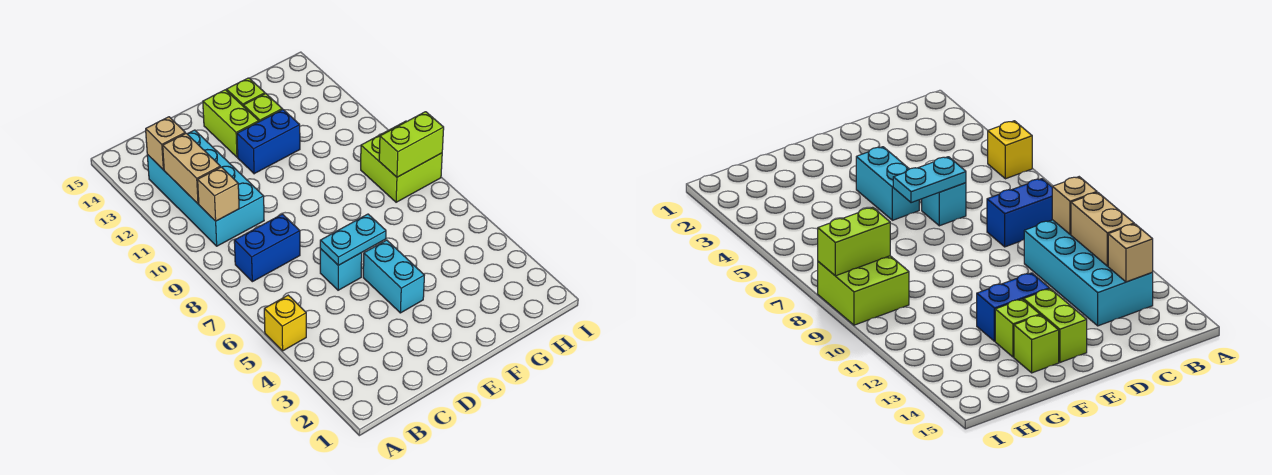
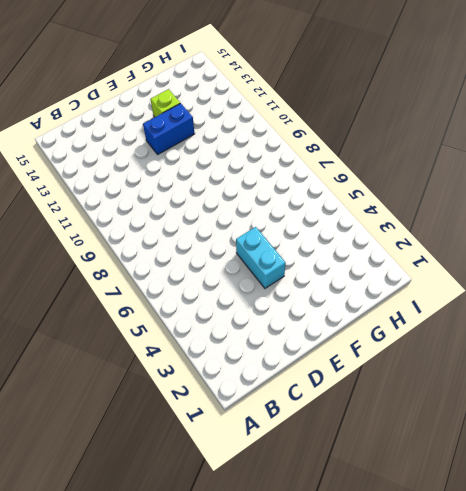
none -> yellow brick A5 level 1
none -> blue brick B8:C8 level 1
none -> cyan brick B10:C13 level 1

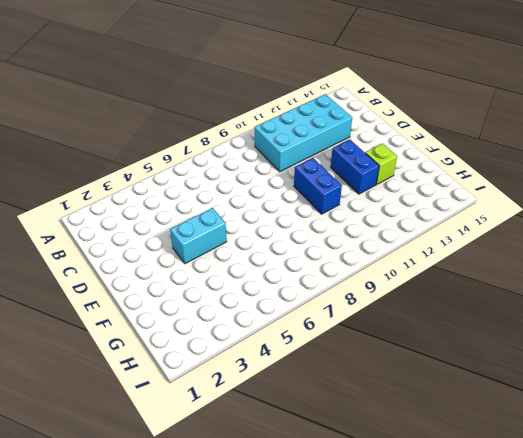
blue brick E10:F10 level 1 -> blue brick B8:C8 level 1
none -> yellow brick A5 level 1
none -> cyan brick D6 level 1
none -> lime brick E13:E14 level 1

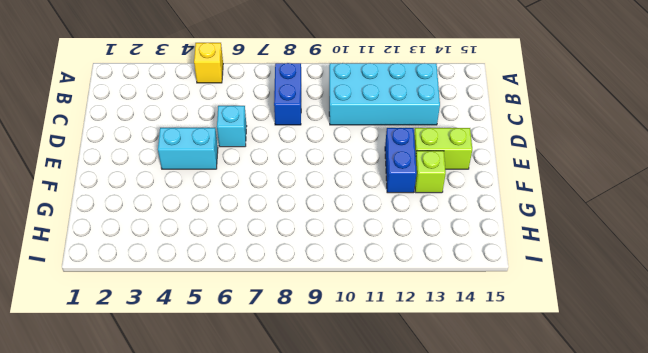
none -> lime brick F14 level 1
none -> lime brick H8:I9 level 1
none -> tan brick B10 level 2

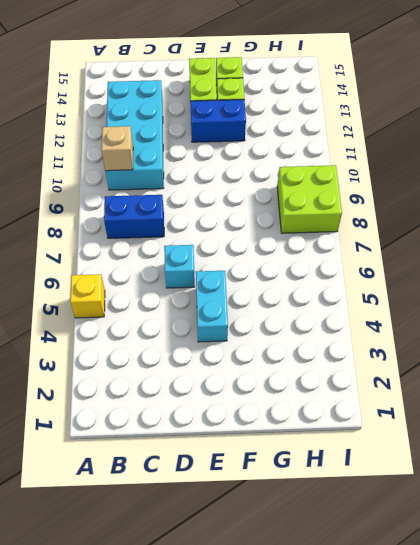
none -> tan brick B11:B12 level 2
none -> tan brick B13 level 2
none -> cyan plate D6:E6 level 2

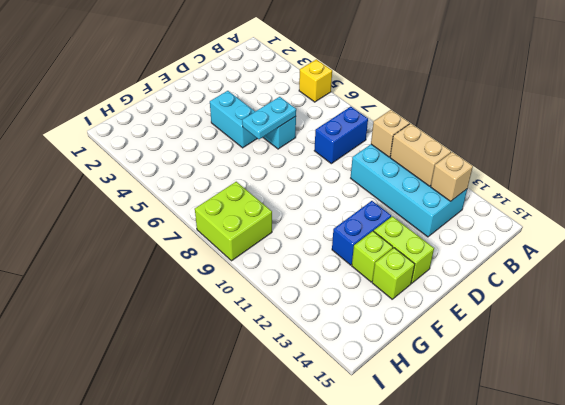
none -> lime brick H8:I8 level 2

